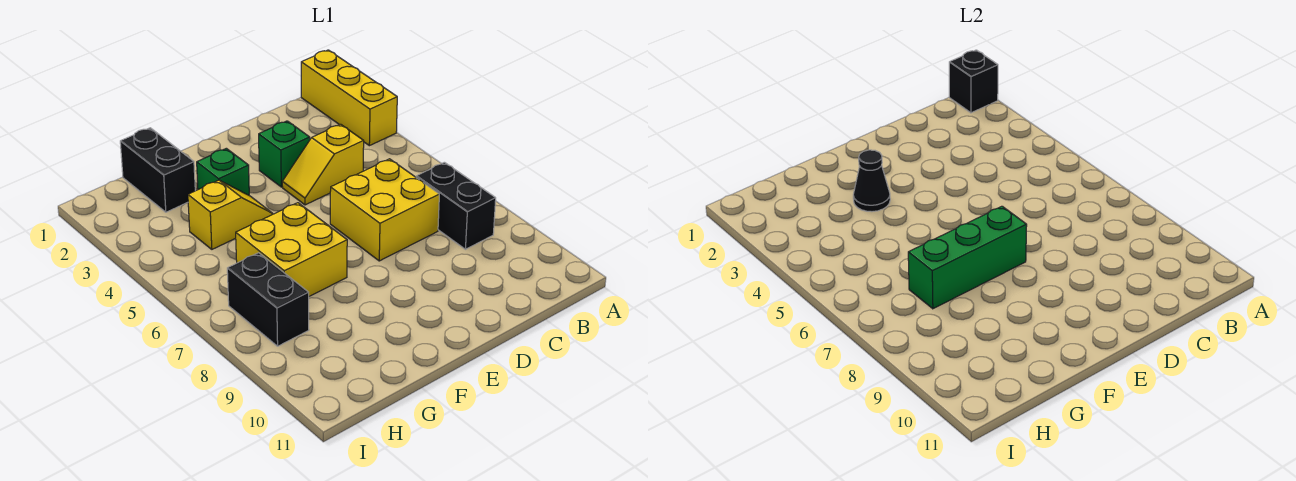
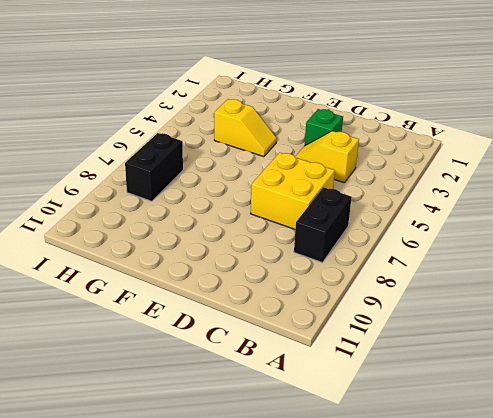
none -> yellow brick A1:A3 level 1
none -> green brick F3 level 1
none -> yellow brick F6:G7 level 1

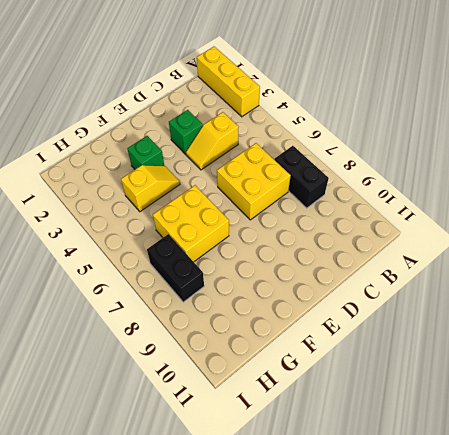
none -> black brick G1:G2 level 1
none -> black brick A1 level 2
none -> green brick E7:G7 level 2

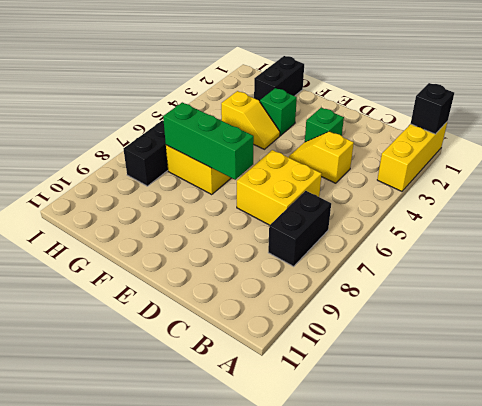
none -> black cone F3 level 2

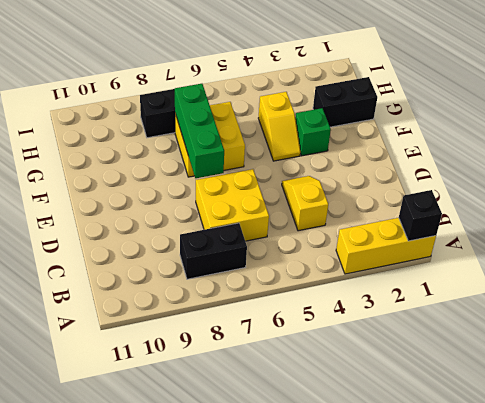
none -> green brick D3 level 1
none -> black cone F3 level 2

